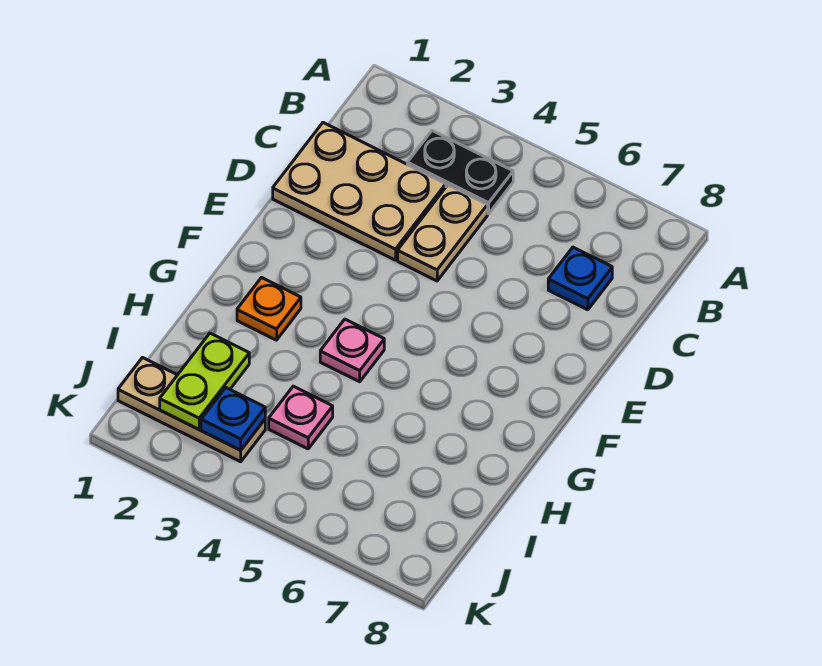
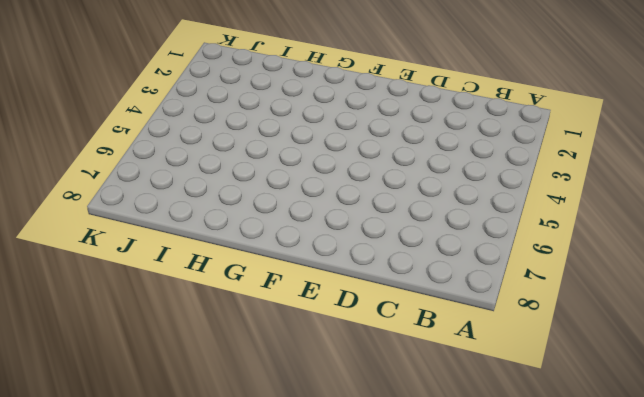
none -> black plate B3:B4 level 1
none -> tan plate C1:D3 level 1

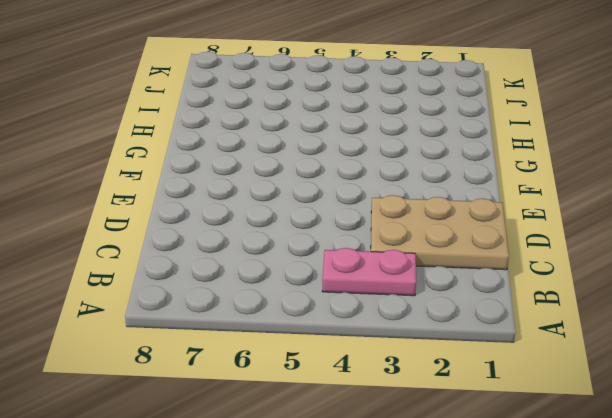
pink plate B3:B4 level 1 -> black plate B3:B4 level 1
none -> tan plate C4:D4 level 1
none -> blue plate C7 level 1

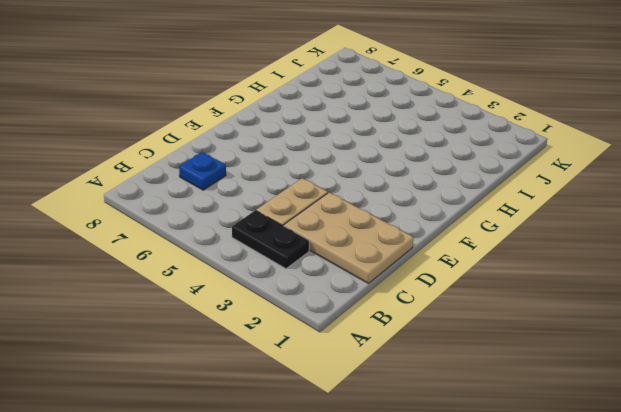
none -> orange plate G2 level 1
none -> pink plate G4 level 1

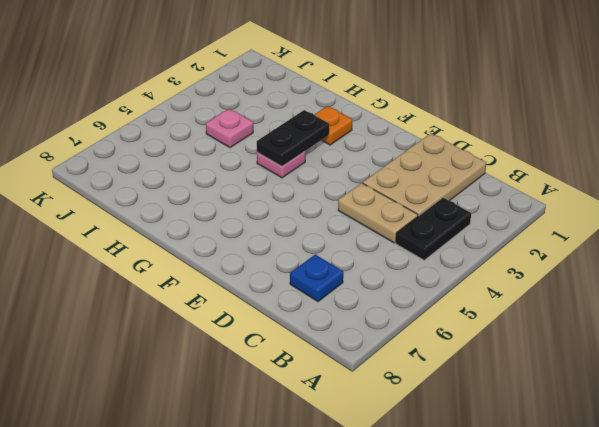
black plate G3:G4 level 2 -> none
none -> tan plate J1:J3 level 1
none -> lime plate I2:J2 level 2

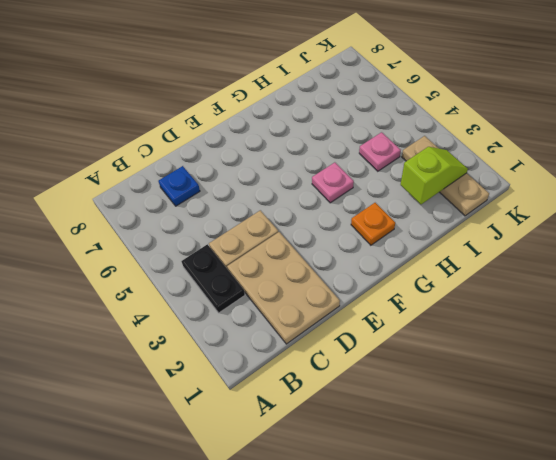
lime slope I2:J2 level 2 top I -> lime plate I2:J2 level 2
none -> blue plate J3 level 2

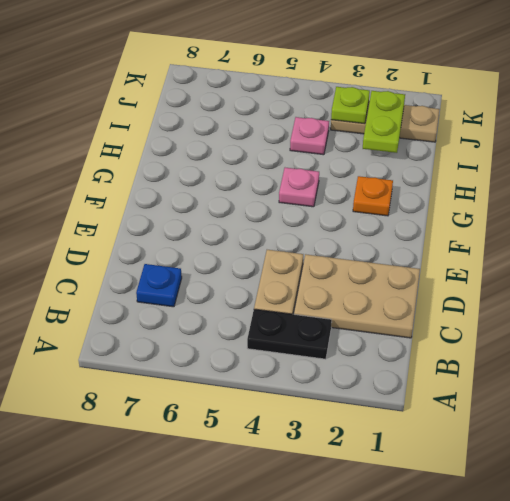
lime plate J3 level 2 -> blue plate J3 level 2

